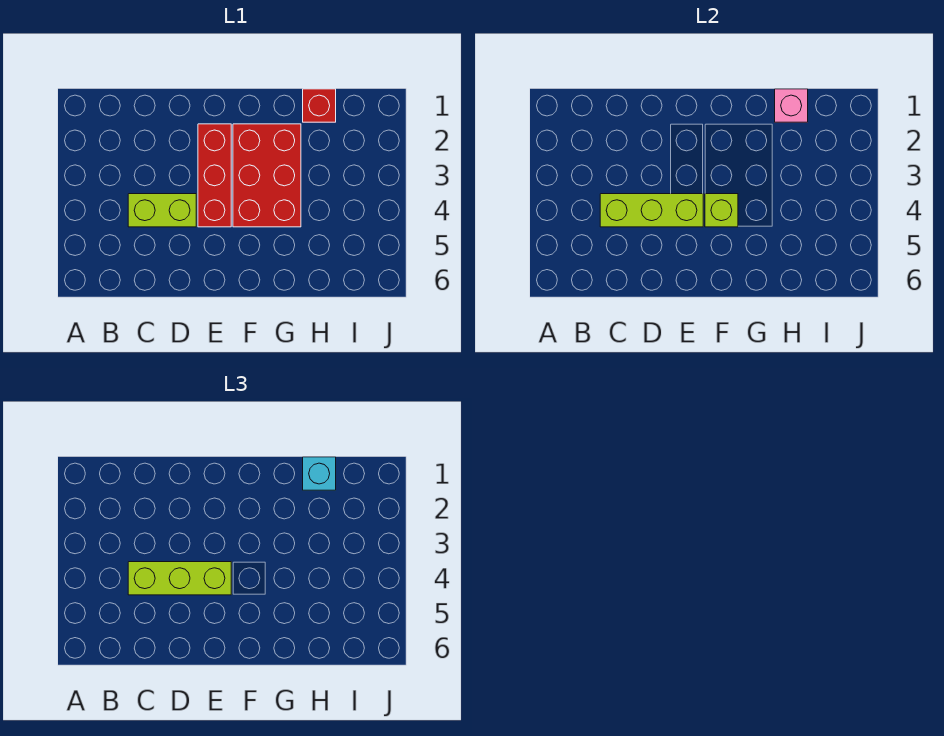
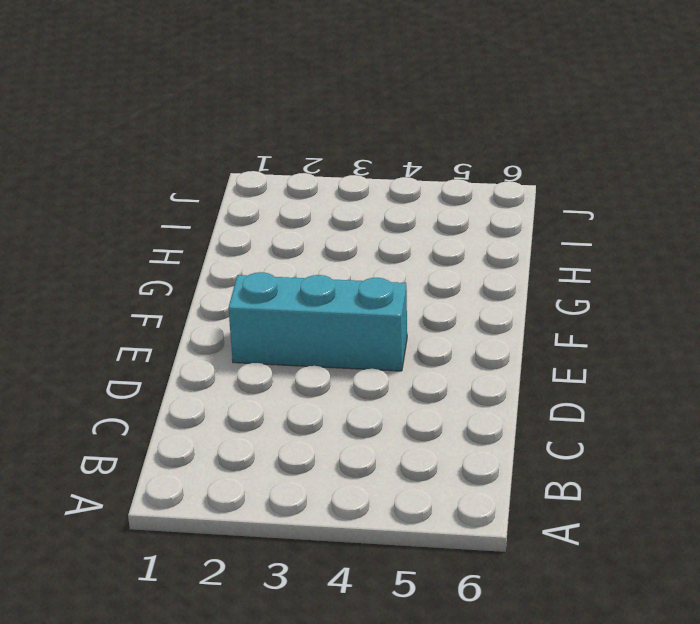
cyan brick E2:E4 level 1 -> red brick E2:E4 level 1
none -> lime brick C4:D4 level 1
none -> red brick F2:G4 level 1

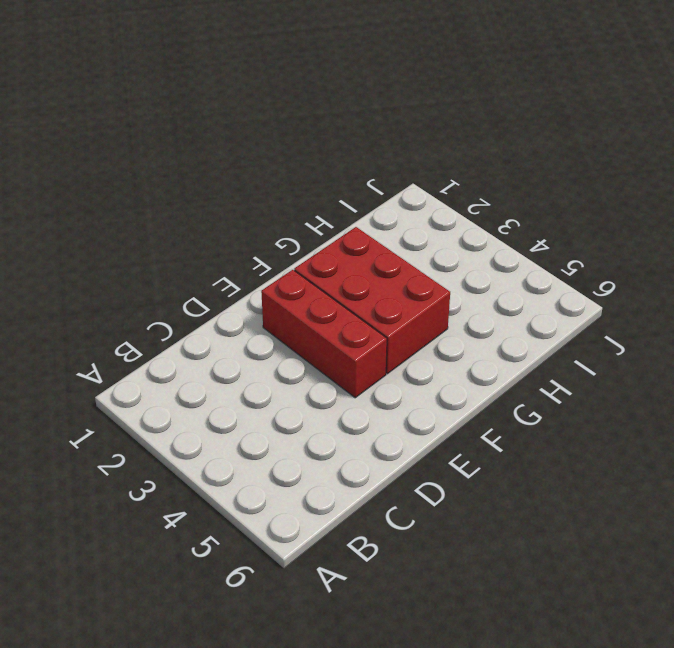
none -> lime brick C4:D4 level 1
none -> red brick H1 level 1

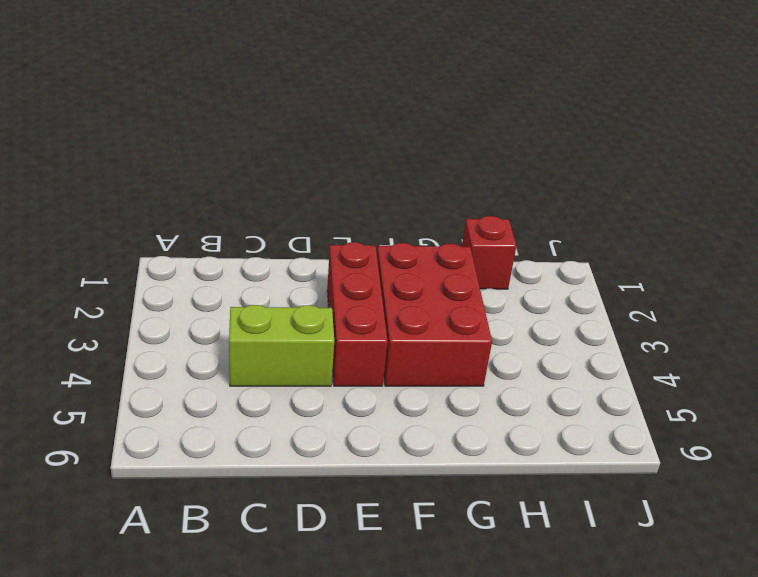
none -> lime brick C4:E4 level 2
none -> lime brick F4 level 2

